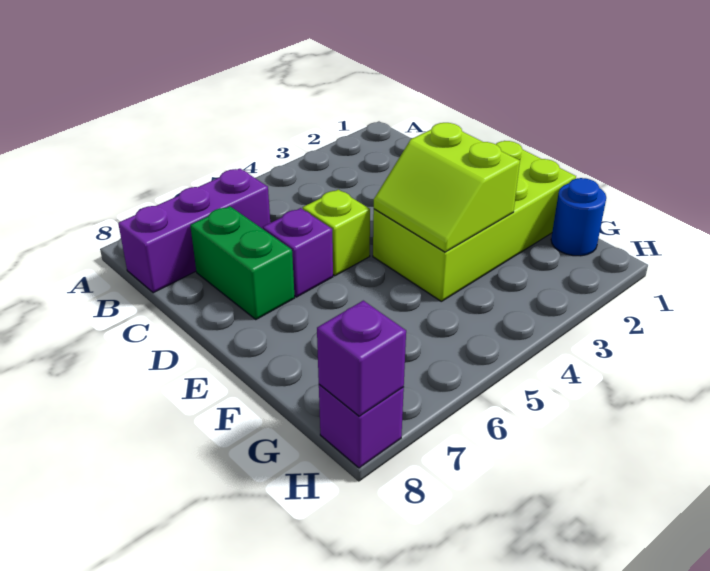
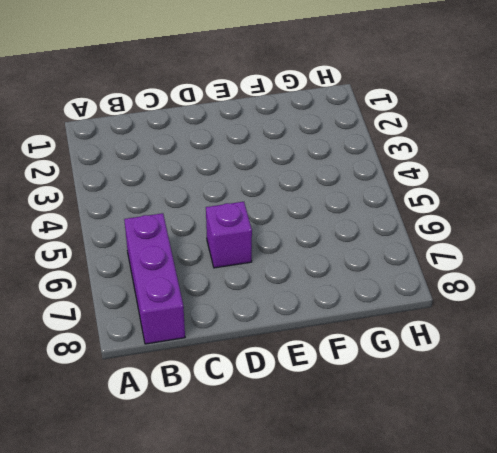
none -> green brick C7:D7 level 1
none -> lime brick D5 level 1

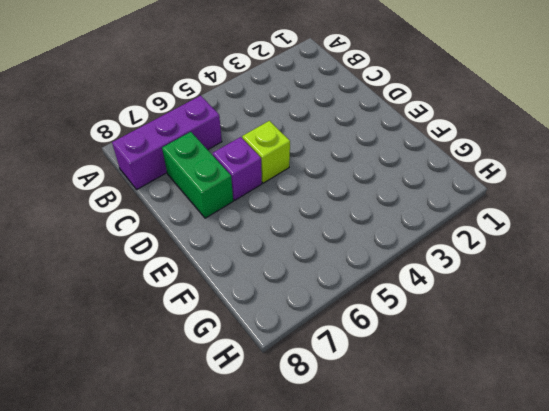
none -> lime brick E1:F4 level 1
none -> blue round brick G1 level 1

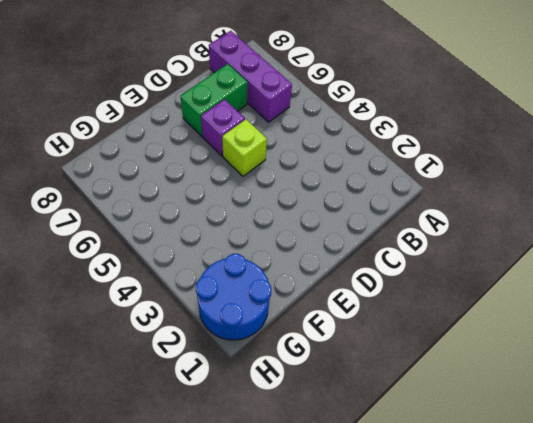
blue round brick G1:H2 level 1 -> blue round brick G1 level 1
none -> lime brick E1:F4 level 1
none -> purple brick H8 level 1

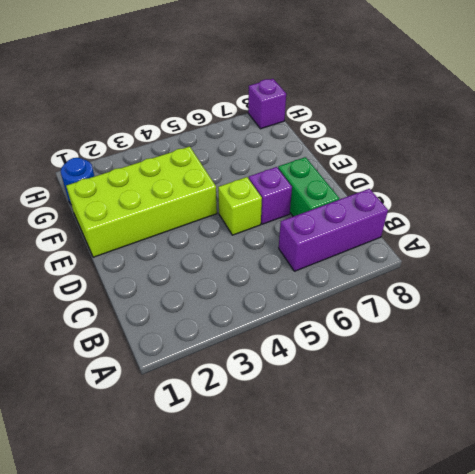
none -> lime slope E3:F4 level 2 top 3
none -> purple brick H8 level 2

